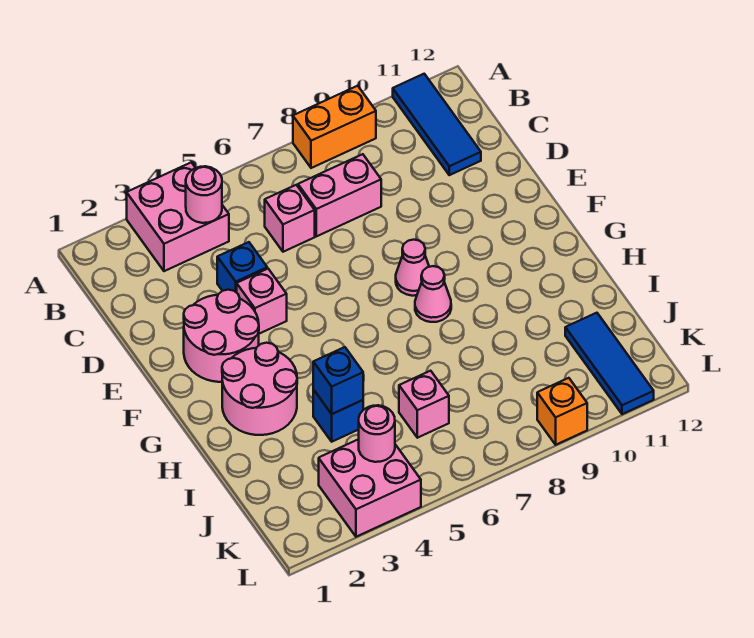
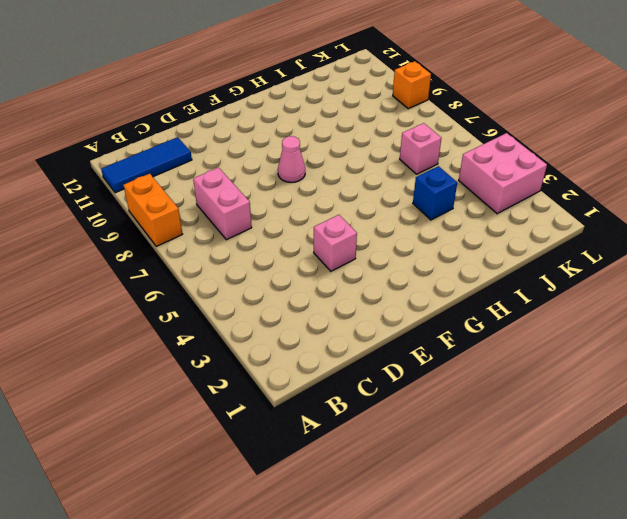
none -> pink brick A3:B4 level 1
none -> pink brick C6 level 1
none -> blue brick D4 level 1

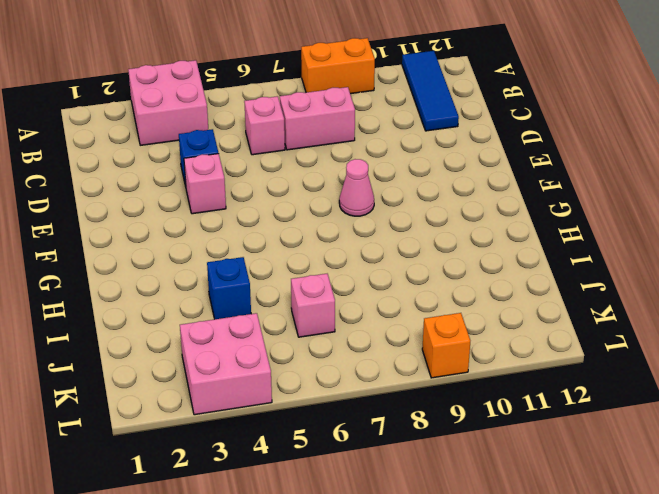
none -> pink round brick E2:F3 level 1
none -> pink round brick G2:H3 level 1
none -> pink cone G8 level 1

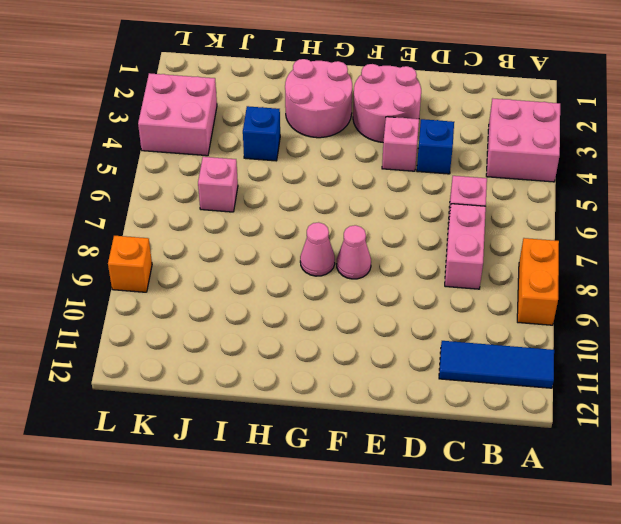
none -> blue tile J11:L11 level 1
none -> pink round brick B4 level 2
none -> blue brick I4 level 2

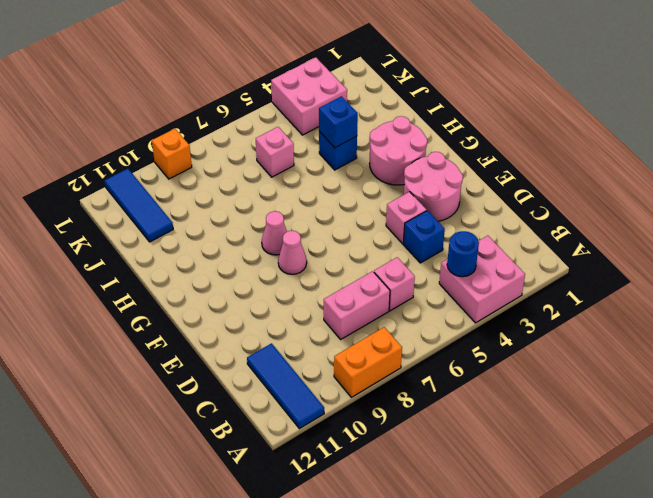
blue round brick B4 level 2 -> pink round brick B4 level 2
none -> pink round brick K4 level 2

